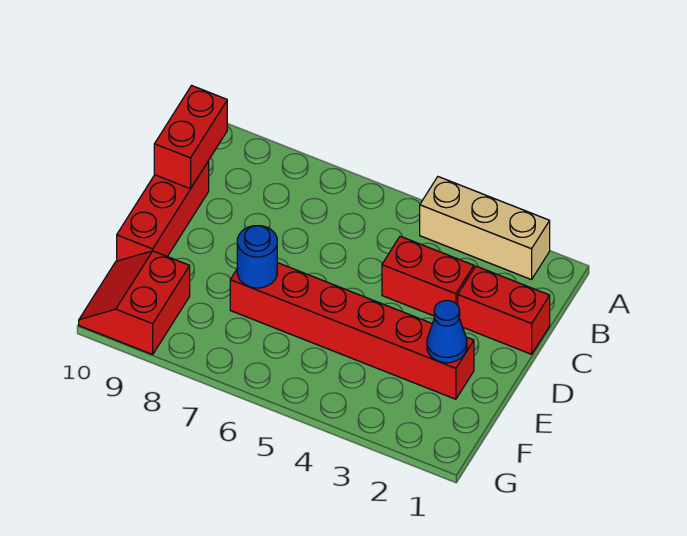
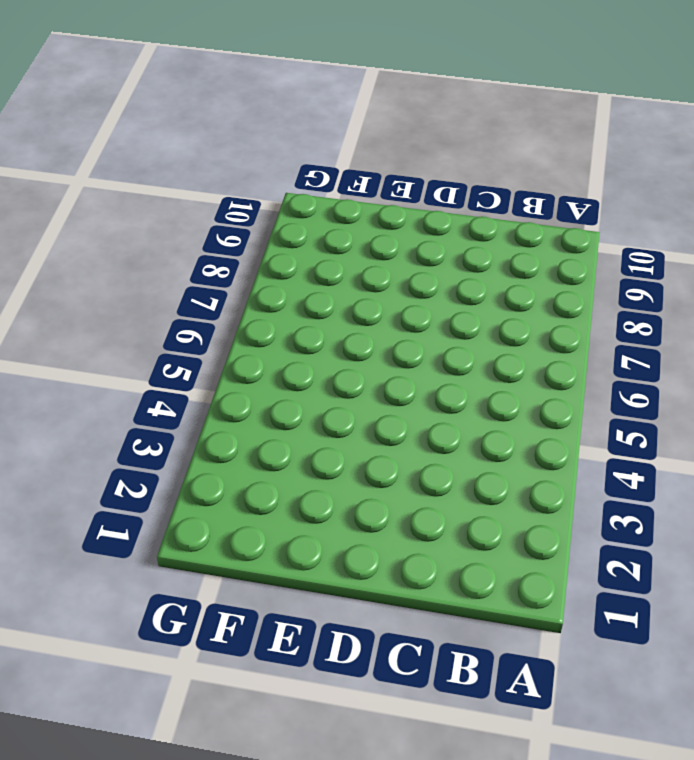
none -> tan brick A2:A4 level 1
none -> red brick C1:C2 level 1

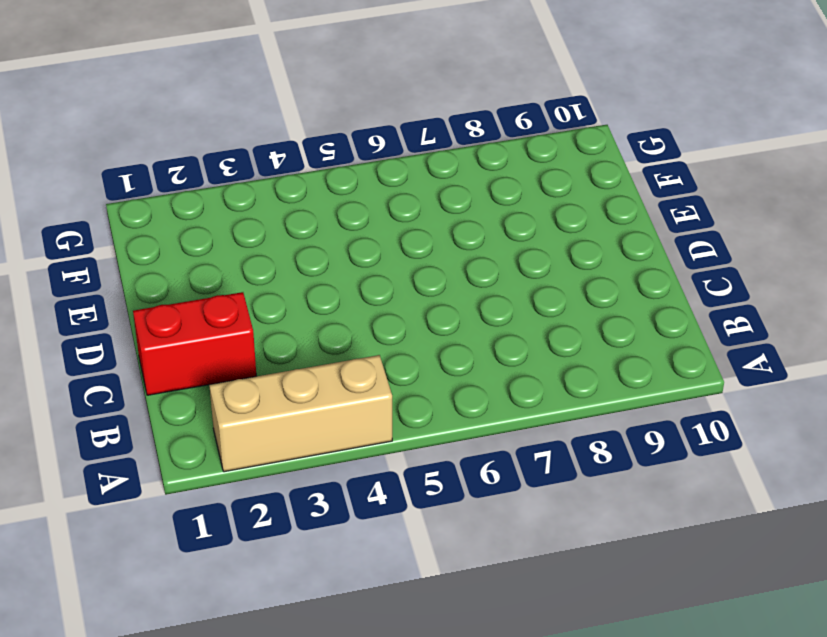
none -> red brick C3:C4 level 1
none -> red brick C10:E10 level 1

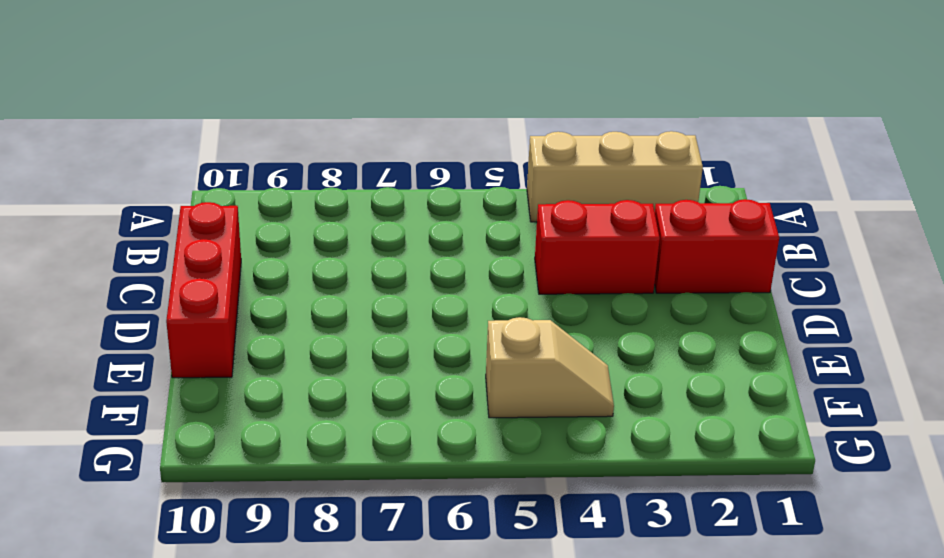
tan slope F4:F5 level 1 top 5 -> none
none -> red brick E2:E7 level 1
none -> red slope F9:G10 level 1 top 9

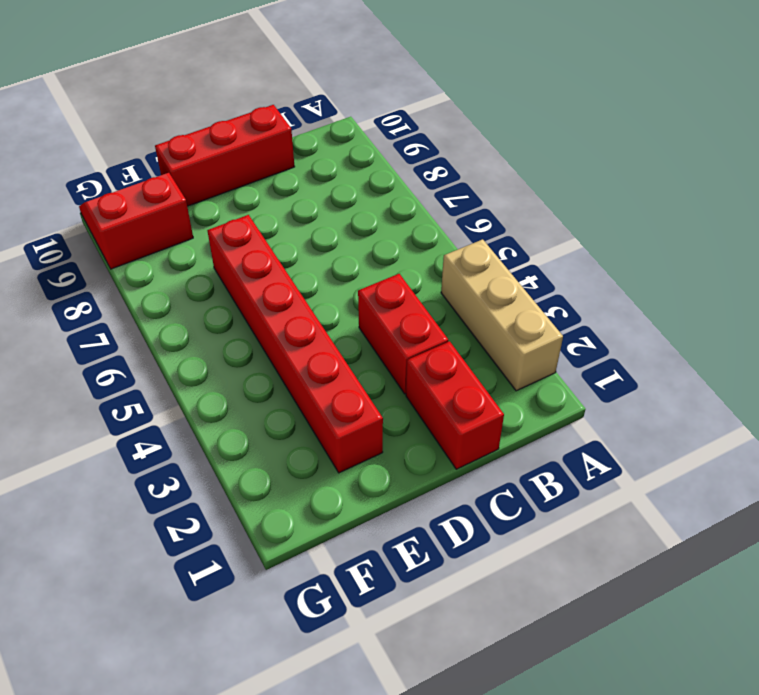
none -> red brick B10:C10 level 2
none -> blue cone E2 level 2

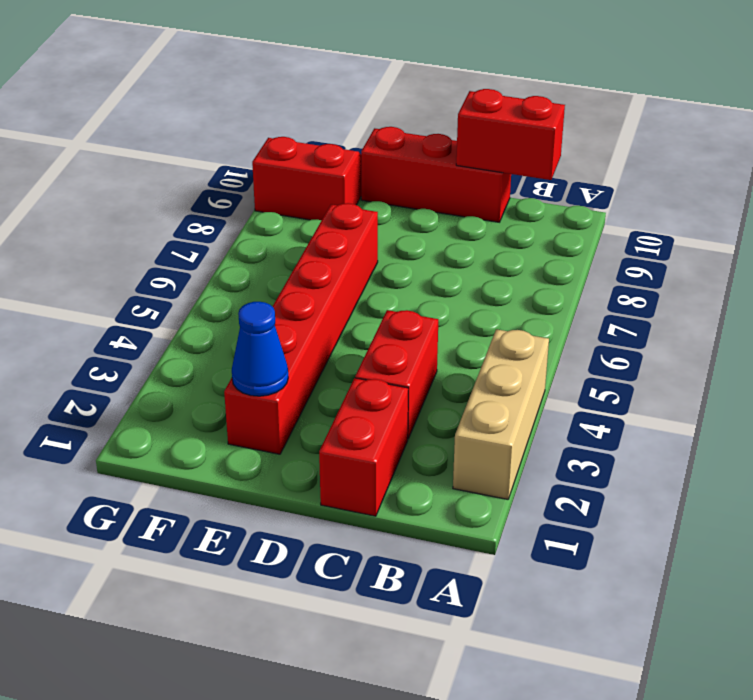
none -> blue round brick E7 level 2

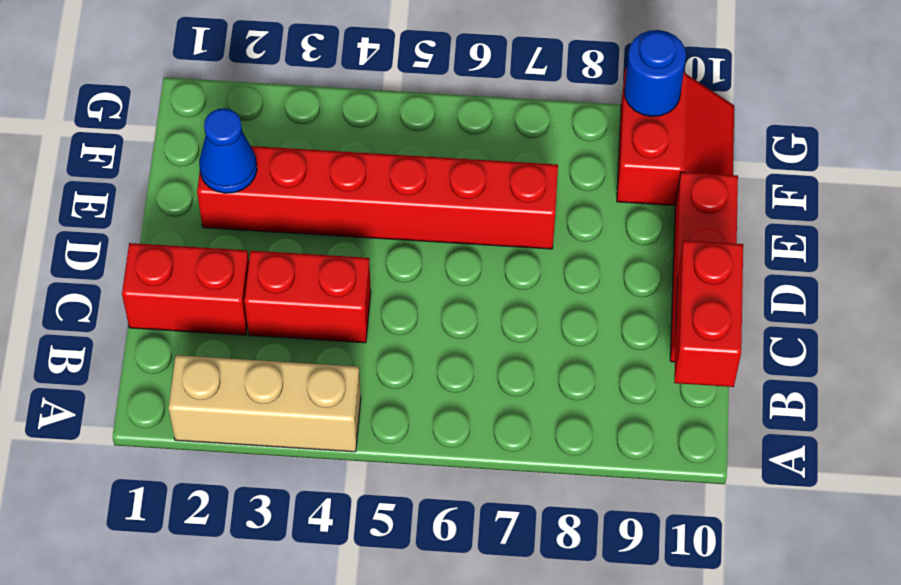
blue round brick G9 level 2 -> blue round brick E7 level 2

